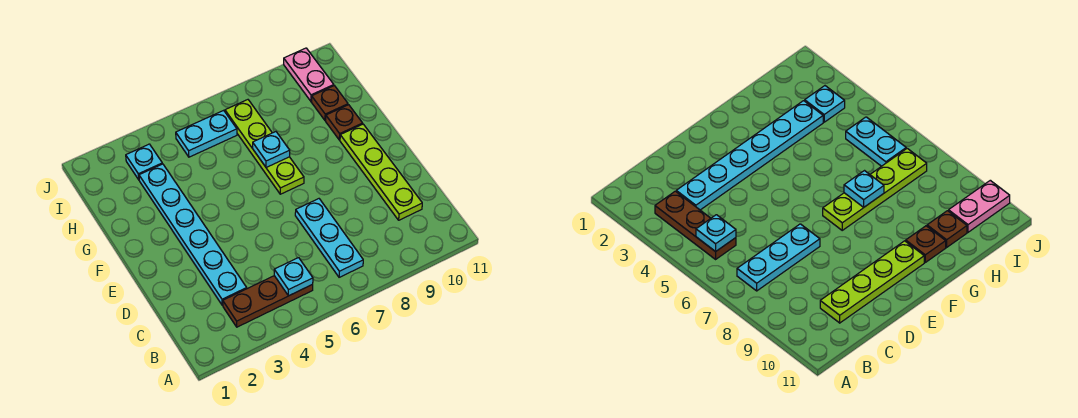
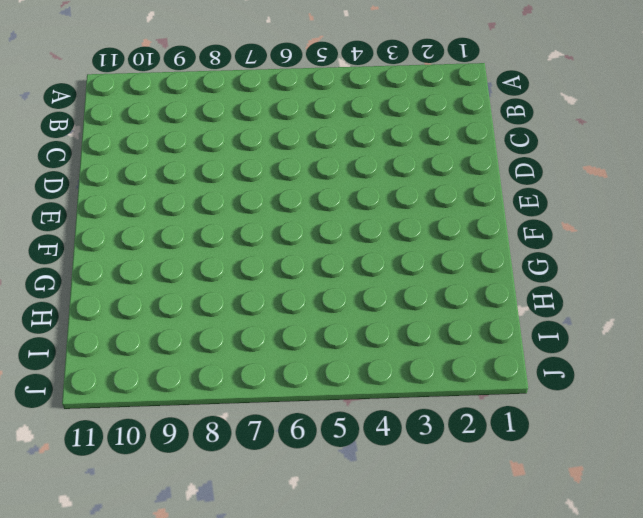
none -> brown plate B3:B5 level 1
none -> cyan plate B7:D7 level 1
none -> cyan plate C3:H3 level 1

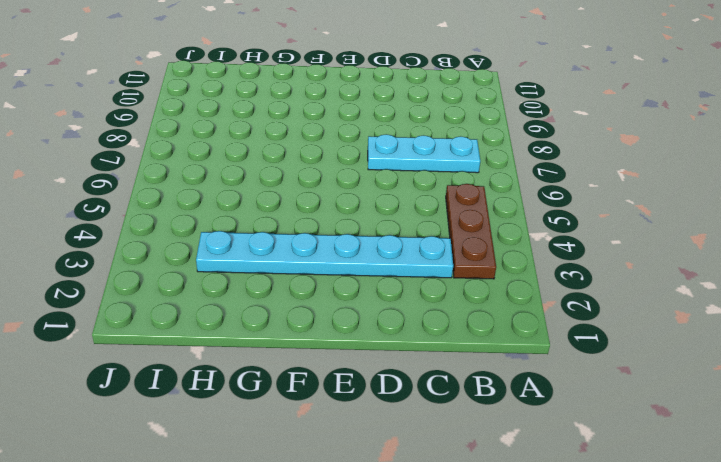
none -> lime plate C10:F10 level 1
none -> lime plate F7:I7 level 1
none -> brown plate G10 level 1

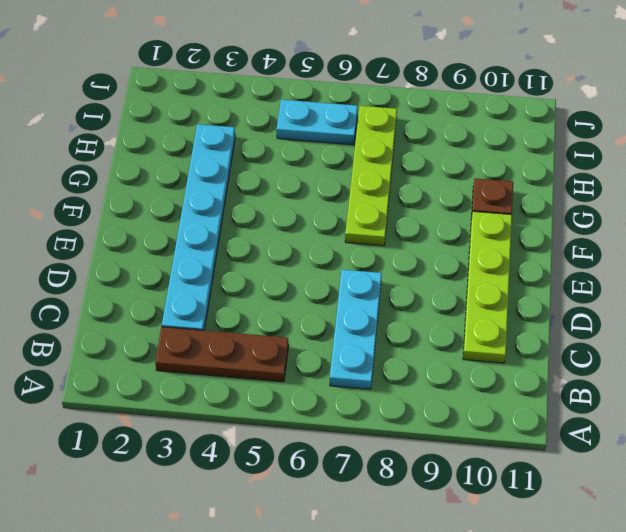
none -> brown plate H10 level 1
none -> cyan plate I3 level 1
none -> pink plate I10:J10 level 1

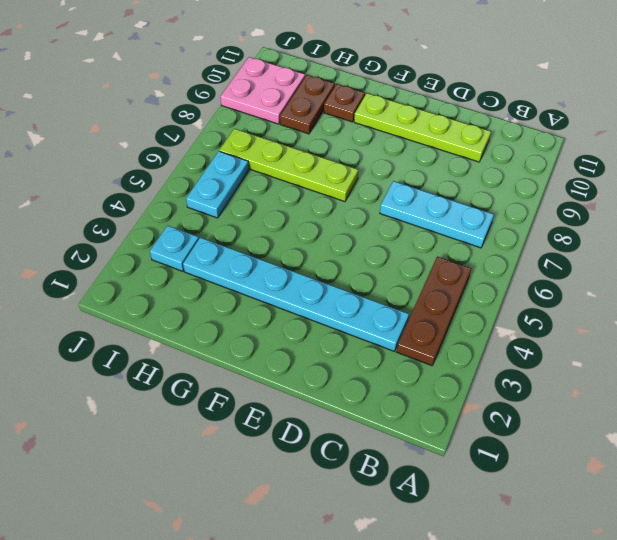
brown plate H9:H10 level 1 -> brown plate H10 level 1
pink plate I9:J10 level 1 -> pink plate I10:J10 level 1
none -> cyan plate B5 level 2
none -> cyan plate G7 level 2

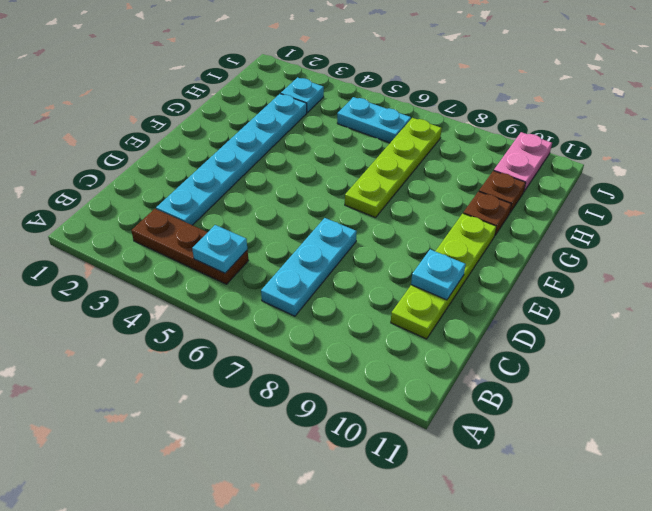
cyan plate D10 level 2 -> cyan plate G7 level 2

